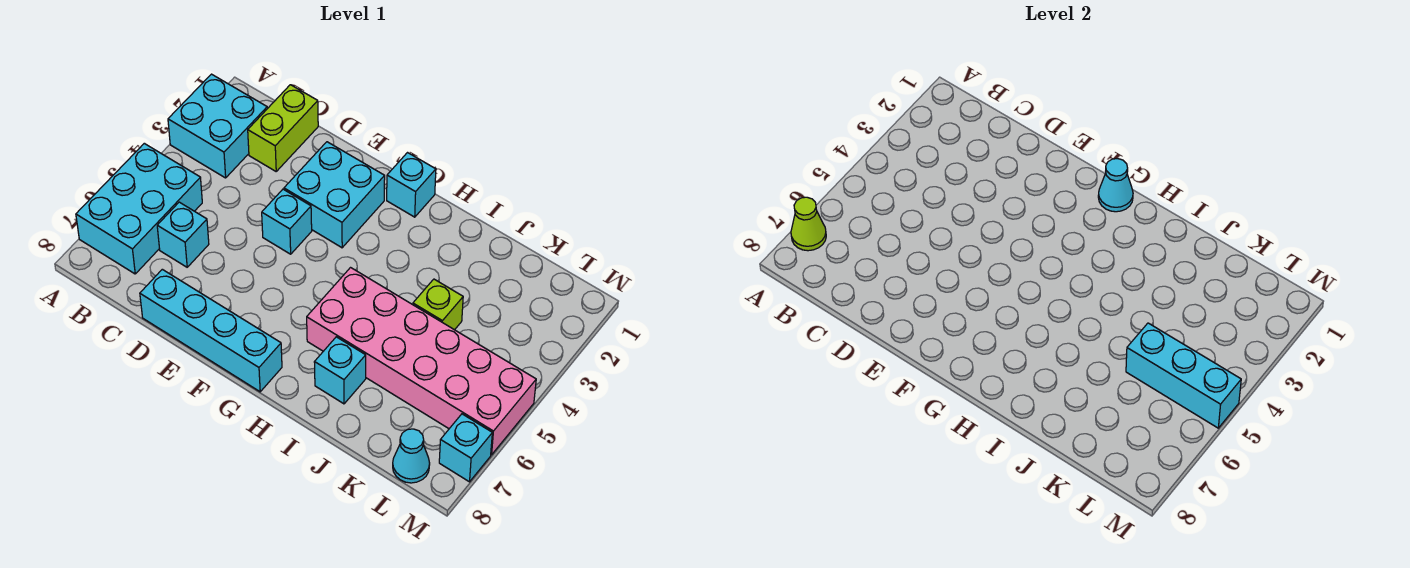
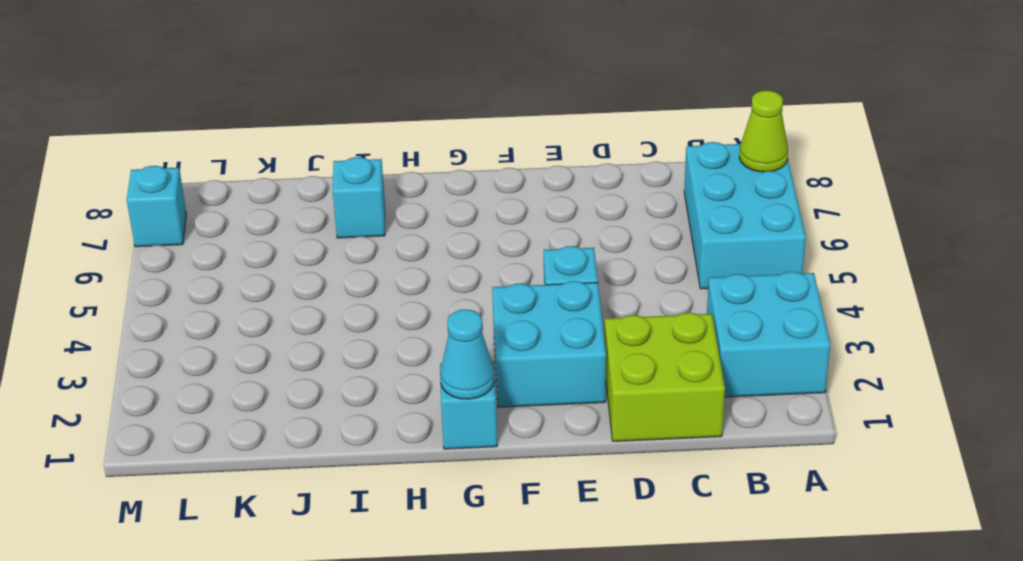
lime brick C1:D2 level 1 -> lime brick C1:C2 level 1
none -> cyan brick C6 level 1
none -> cyan brick D8:G8 level 1
none -> pink brick H5:M6 level 1

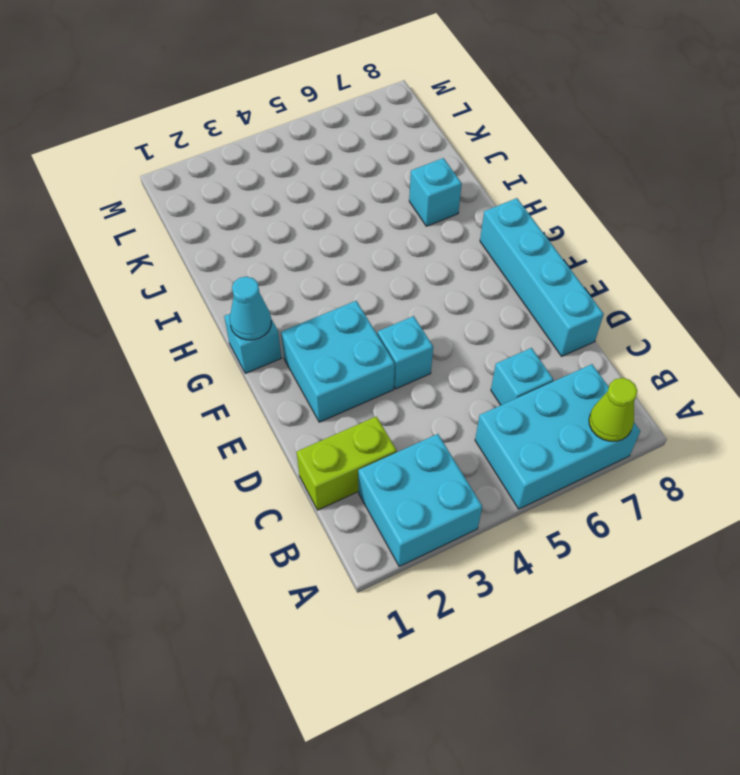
none -> pink brick H5:M6 level 1
none -> lime brick J4 level 1
none -> cyan cone L8 level 1

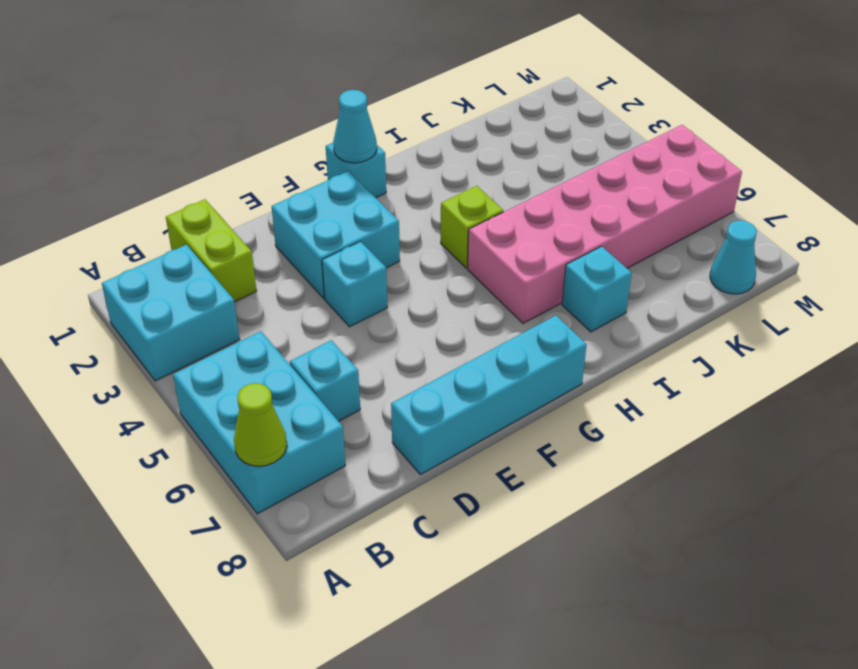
lime brick H4 level 1 -> lime brick J4 level 1
none -> cyan brick M7 level 1
none -> cyan brick K5:M5 level 2

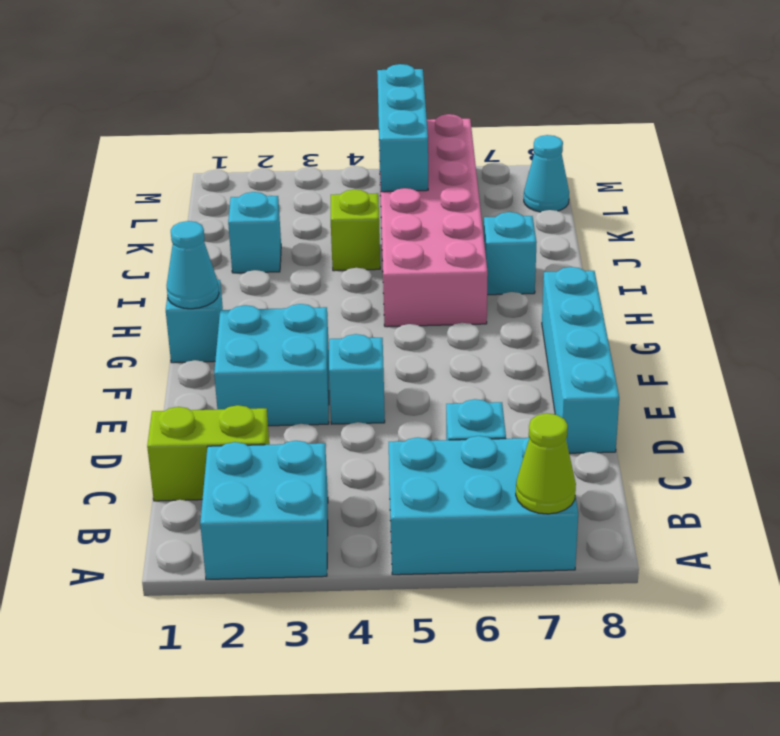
cyan brick J2 level 1 -> cyan brick M7 level 1

